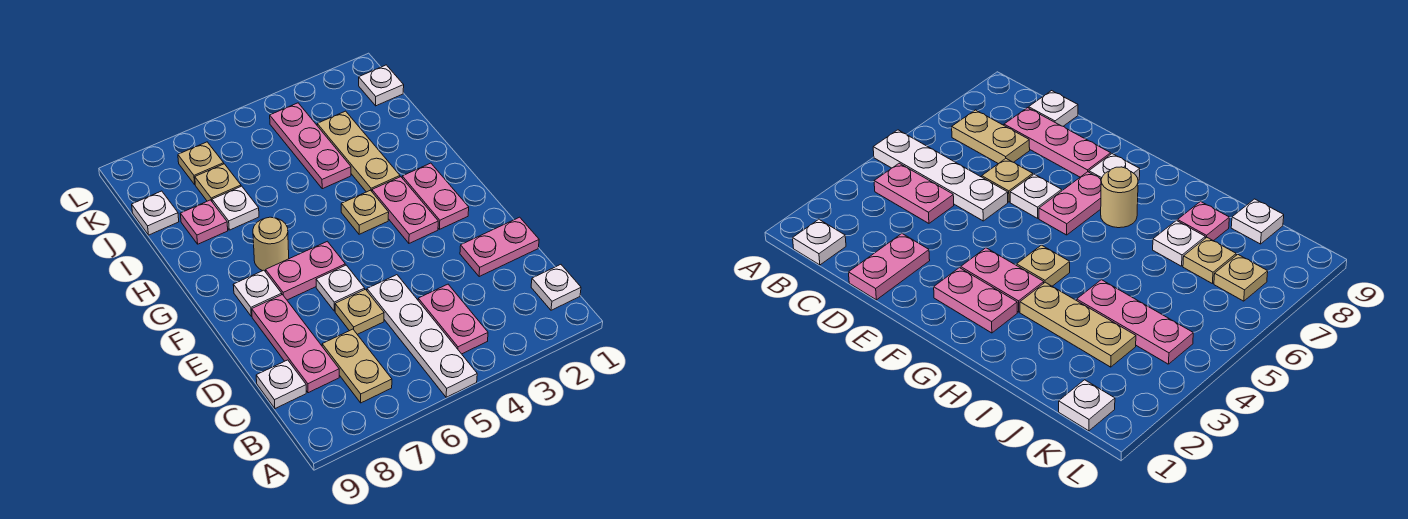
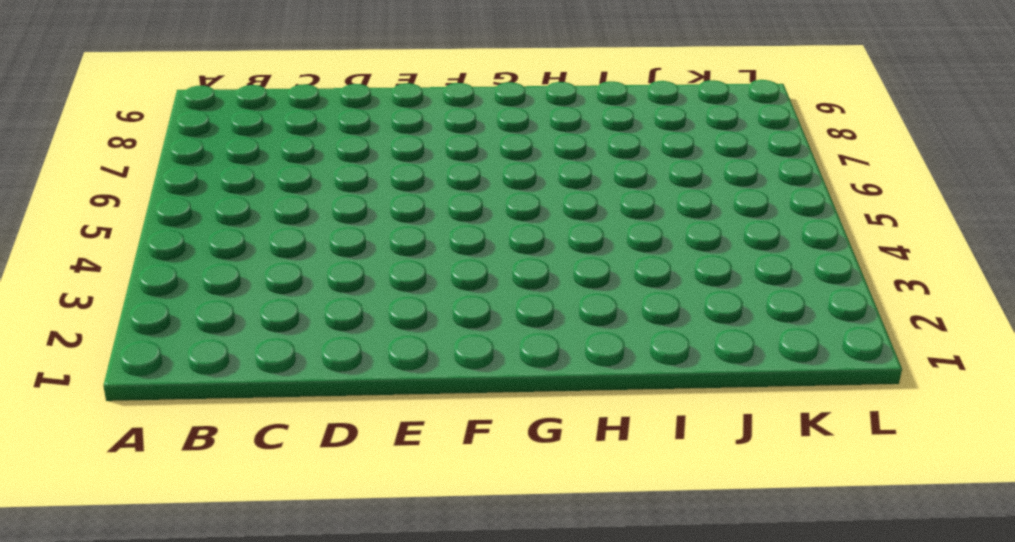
none -> white plate A5:D5 level 1
none -> white plate B1 level 1
none -> pink plate B4:C4 level 1

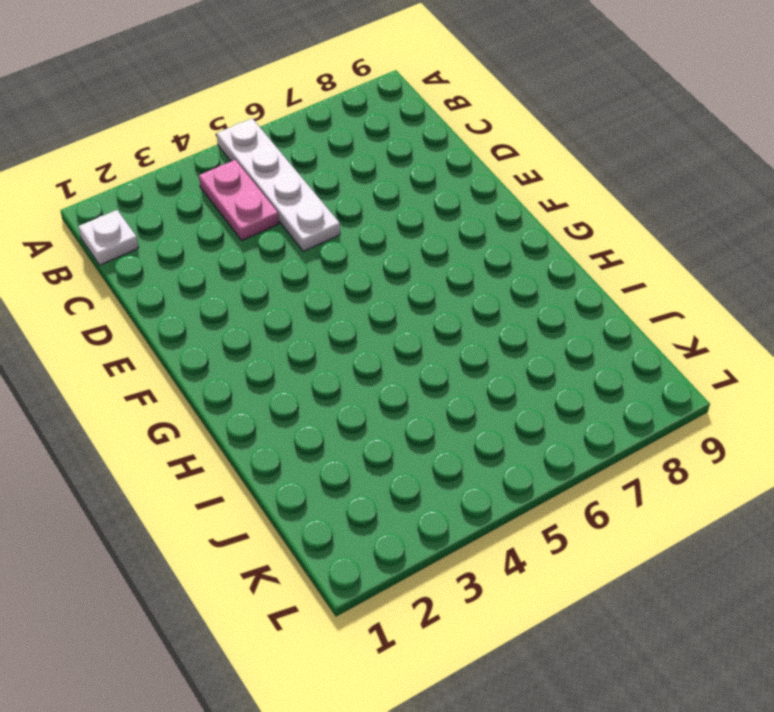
none -> tan plate B7:C7 level 1
none -> pink plate C8:E8 level 1
none -> white plate C9 level 1

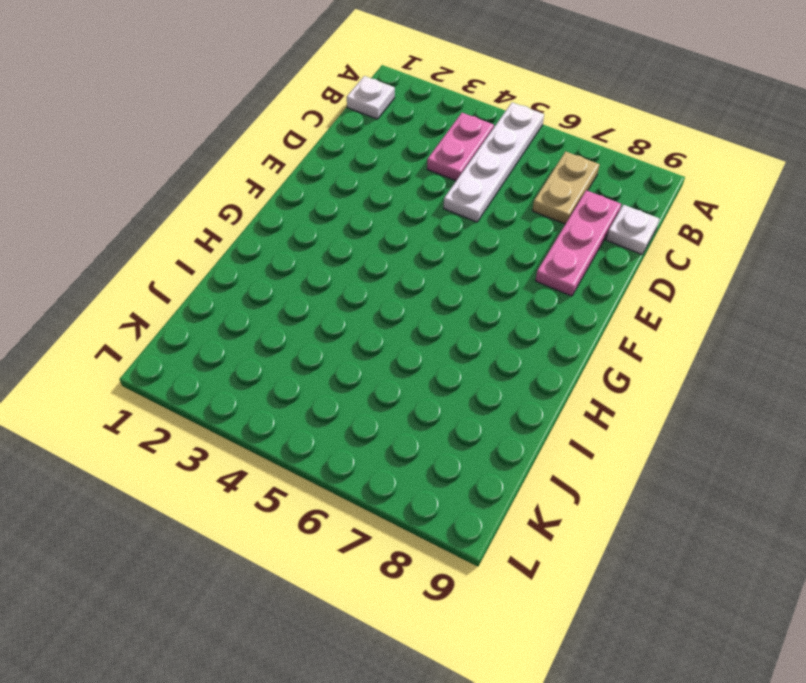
none -> pink plate D1:D2 level 1
none -> tan plate D6 level 1
none -> white plate E6 level 1

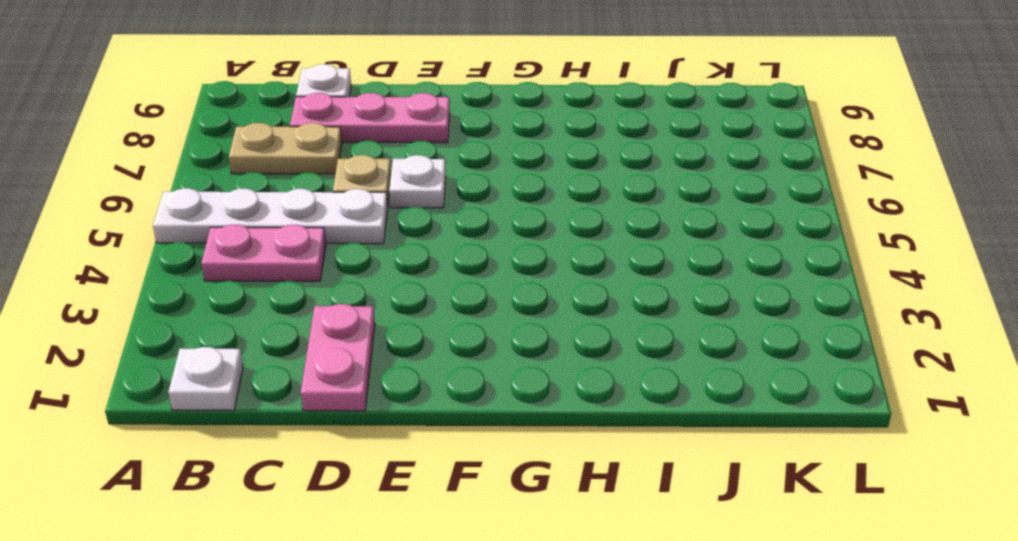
none -> pink plate F2:G2 level 1
none -> pink plate F3:G3 level 1
none -> pink plate F6:F7 level 1

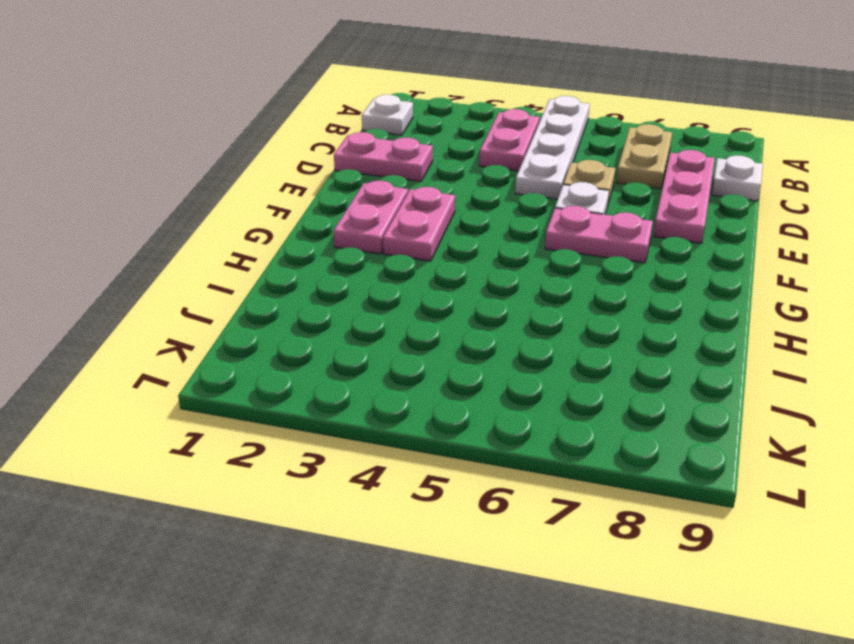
none -> white plate F8 level 1
none -> tan plate G4 level 1
none -> tan round brick G7 level 1

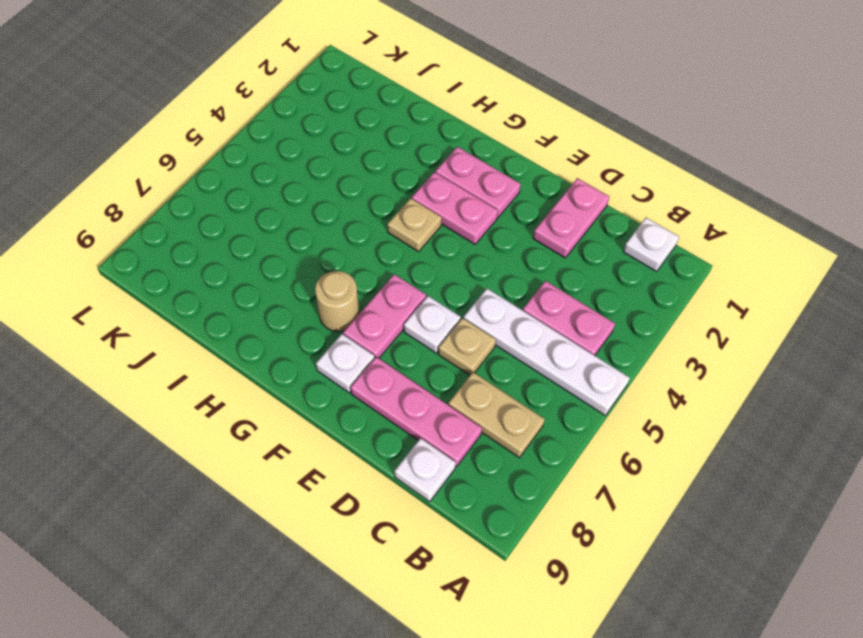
none -> tan plate H3:J3 level 1
none -> pink plate I4:K4 level 1
none -> white plate I7 level 1

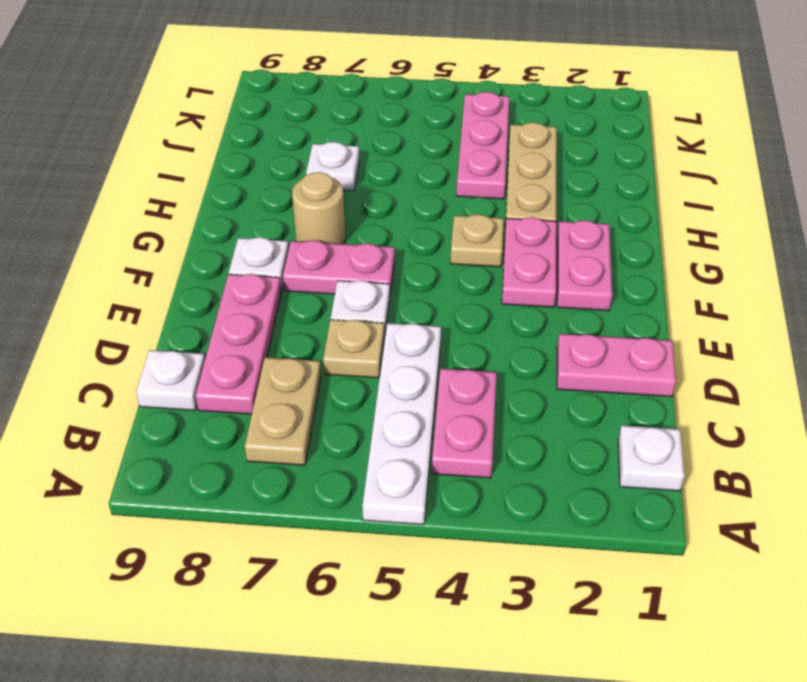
none -> pink plate I8 level 1
none -> tan plate J7 level 1
none -> white plate J9 level 1

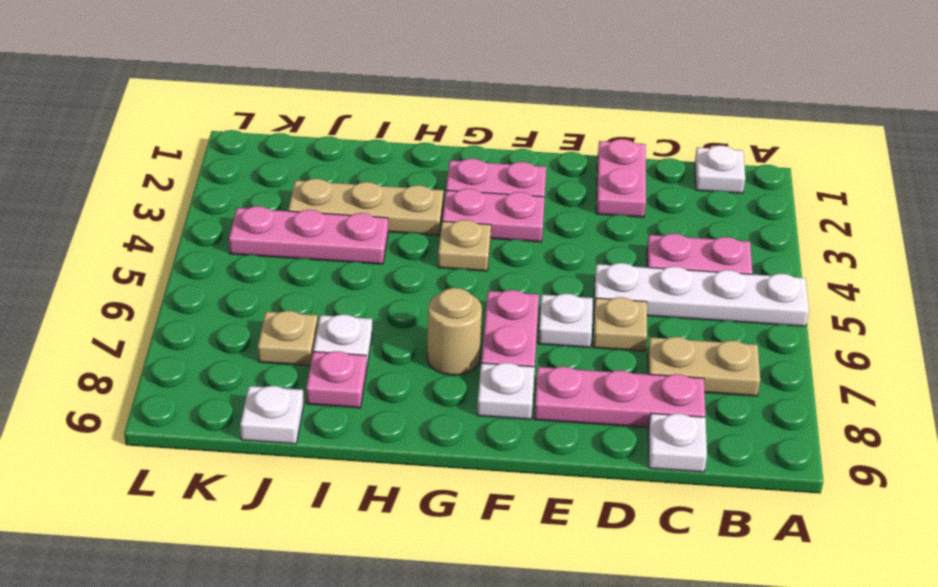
none -> white plate K1 level 1
none -> tan plate K7 level 1

